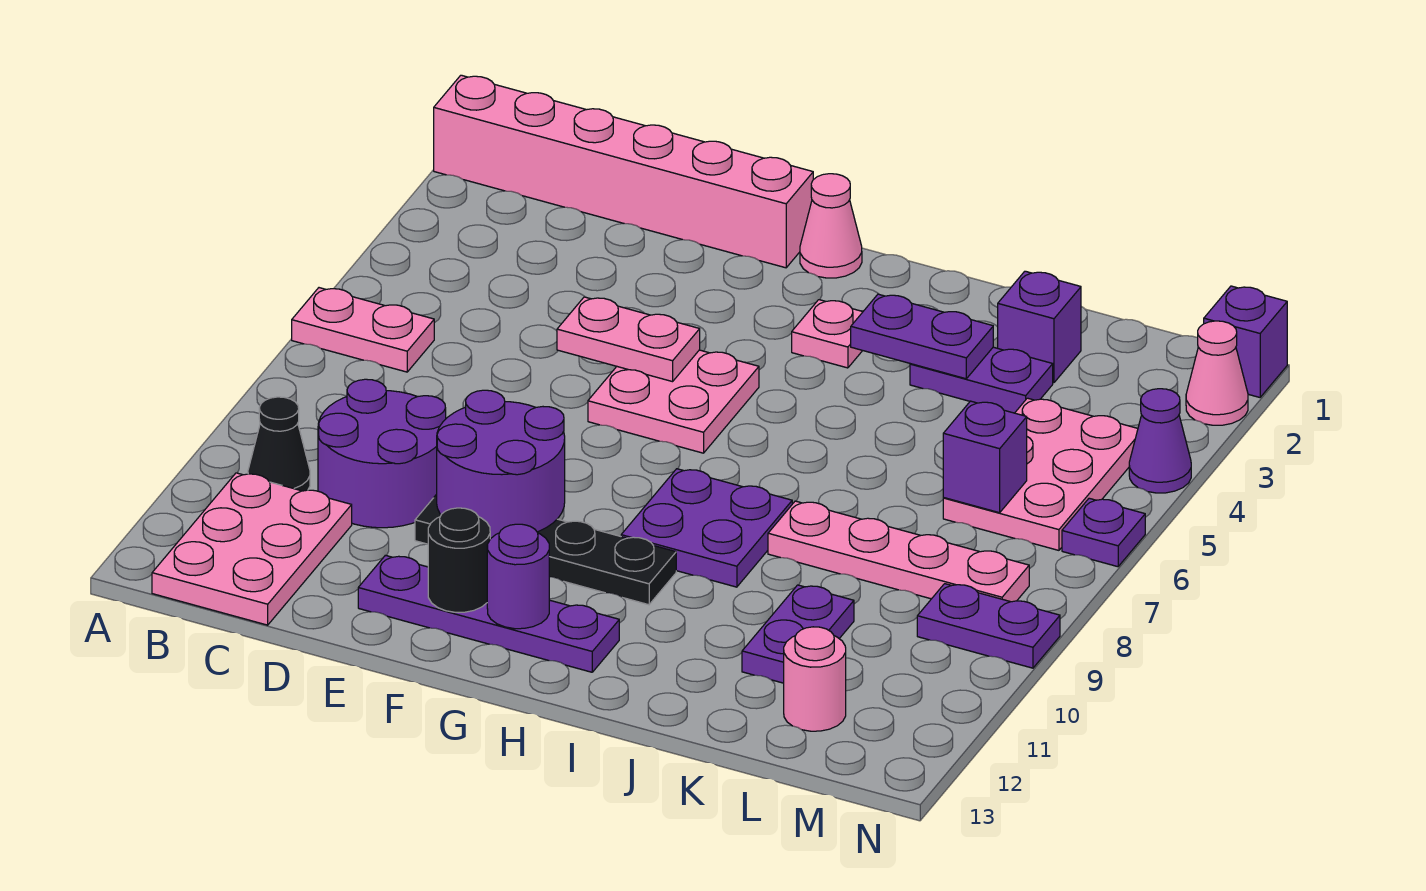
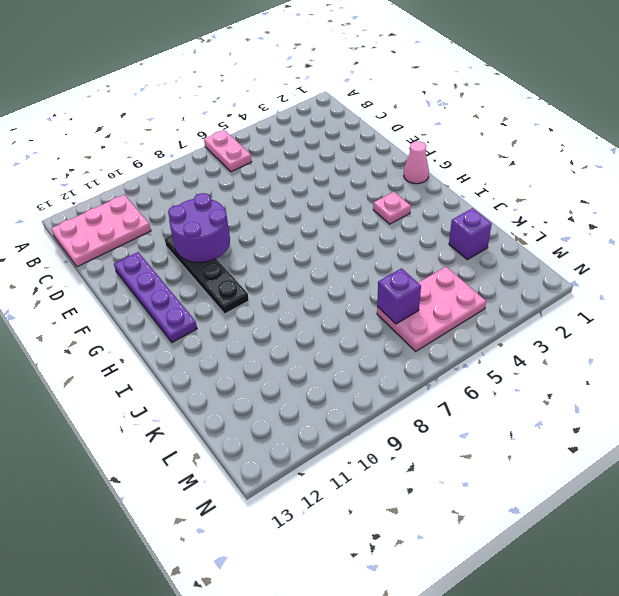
none -> pink brick A1:F1 level 1
none -> black cone B10 level 1
none -> purple round brick C9:D10 level 1

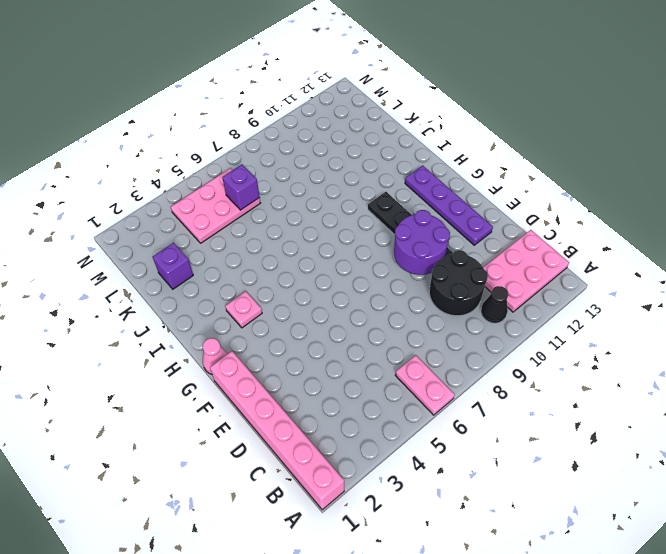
black round brick C9:D10 level 1 -> purple round brick C9:D10 level 1
none -> pink plate F5:G6 level 1
none -> purple plate H8:I9 level 1
none -> purple plate J3:K3 level 1

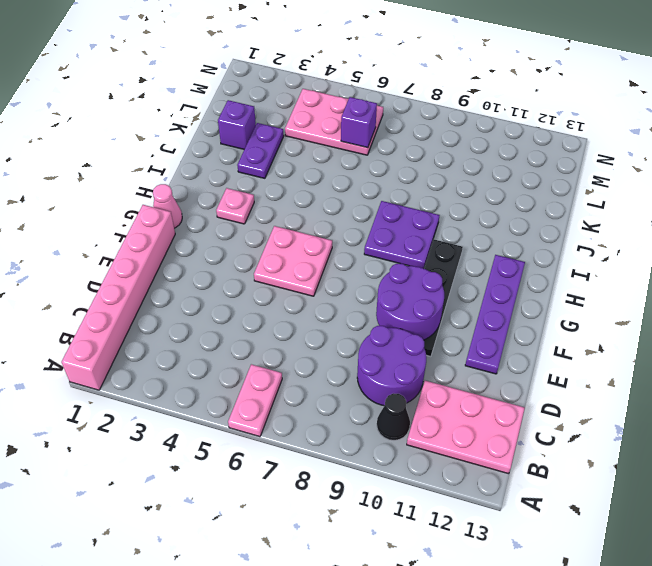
none -> pink plate J8:M8 level 1
none -> purple plate K10:K11 level 1
none -> pink round brick L12 level 1

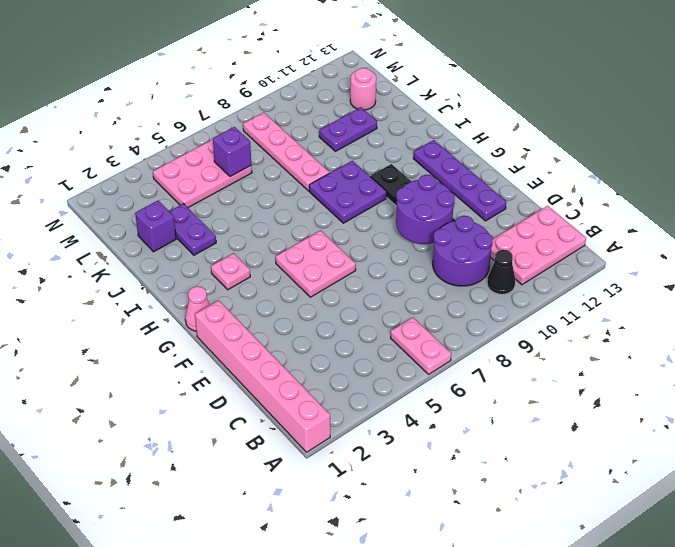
none -> purple plate M9:N9 level 1
none -> purple brick N1 level 1
none -> pink cone N2 level 1

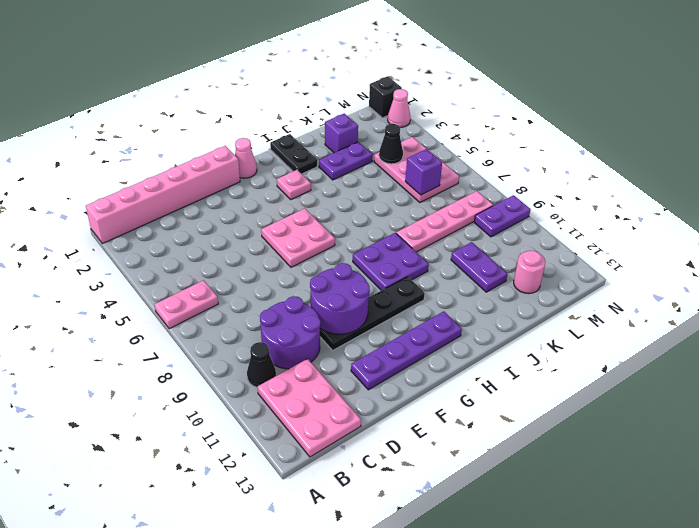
black plate I1:I2 level 1 -> none
black cone L4 level 2 -> none
black brick N1 level 1 -> purple brick N1 level 1
none -> purple cone N4 level 1
none -> purple plate N6 level 1
none -> pink plate E5:F5 level 2

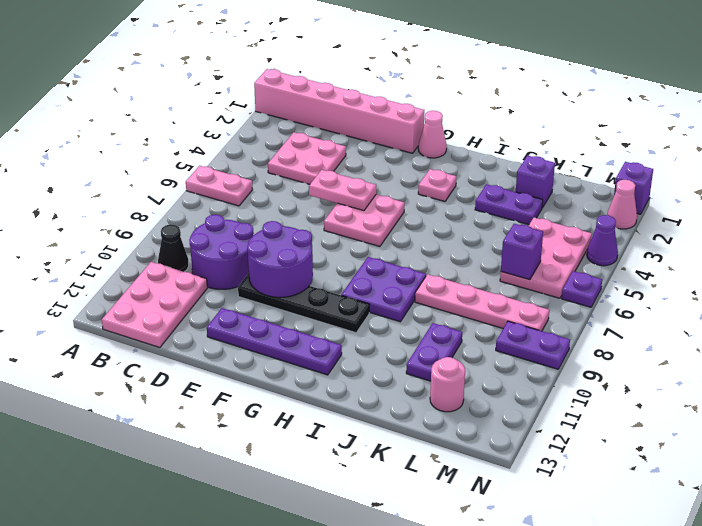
pink plate C3:D4 level 1 -> none
none -> black round brick F12 level 2
none -> purple round brick G12 level 2
none -> purple plate I3:J3 level 2

